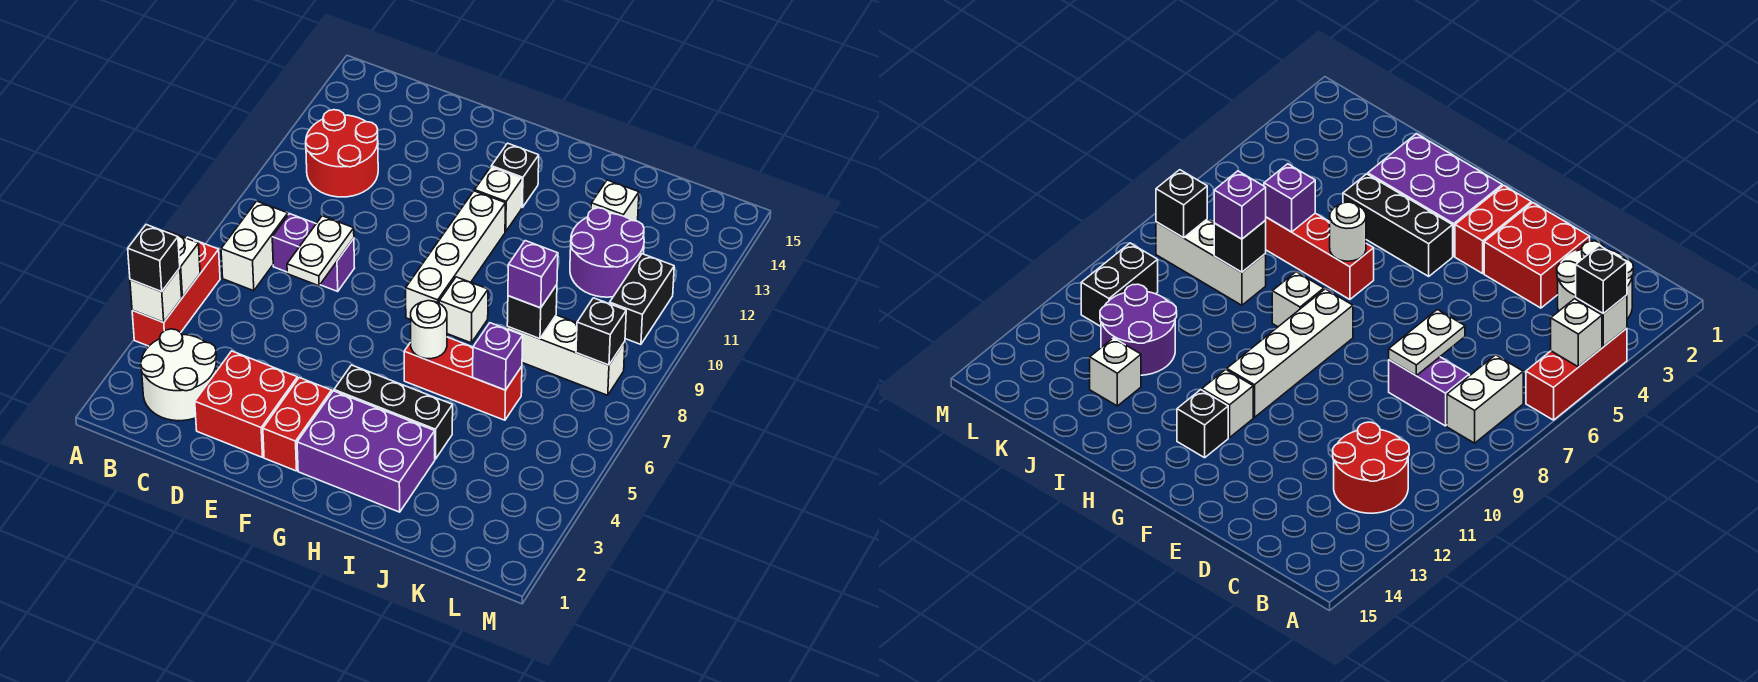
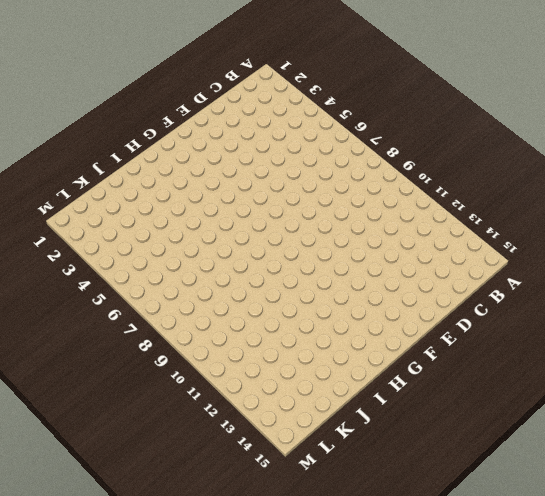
none -> red brick A4:A6 level 1
none -> white round brick B2:C3 level 1
none -> white brick B7:B8 level 1

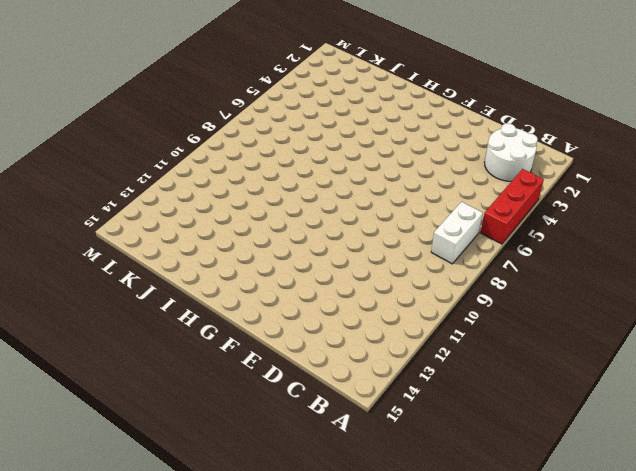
none -> red round brick B11:C12 level 1
none -> purple brick C8:D8 level 1
none -> red brick D2:E3 level 1

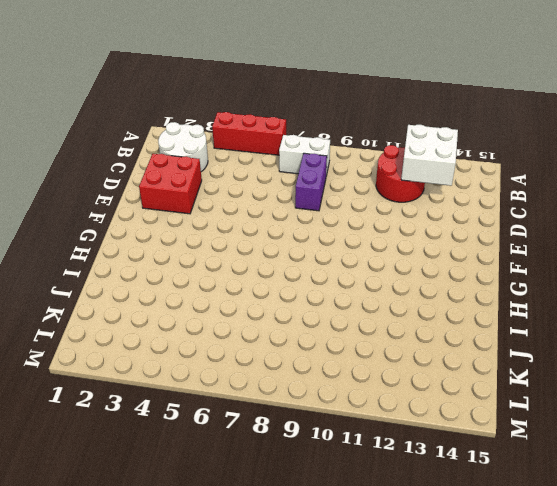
white brick B12:C13 level 2 -> none
none -> red brick F2:F3 level 1
none -> purple brick G2:I3 level 1
none -> black brick G4:I4 level 1

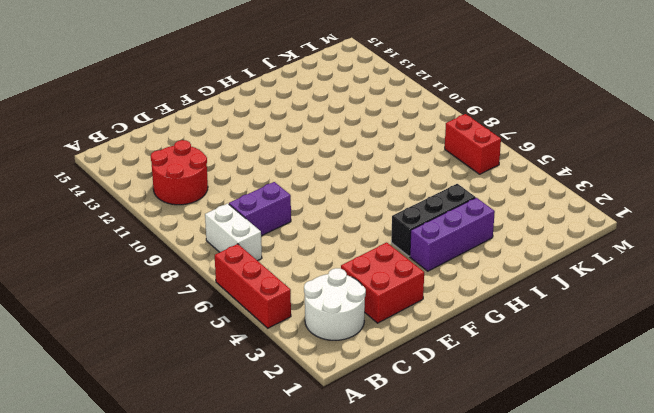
purple brick G3:I3 level 1 -> purple brick G2:I3 level 1
red brick L6:L7 level 1 -> red brick F2:F3 level 1
none -> white brick G8:G11 level 1
none -> white brick G12 level 1
none -> black brick G13 level 1

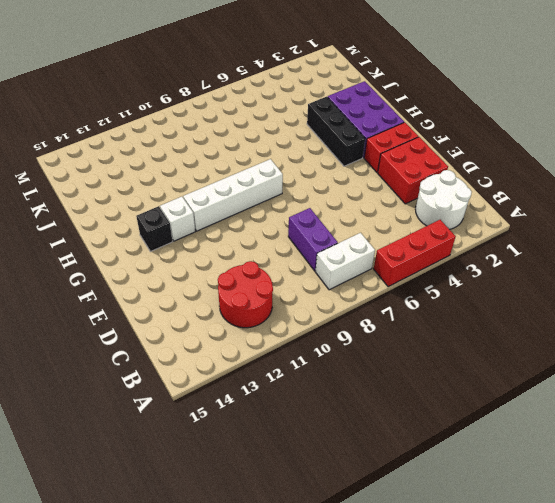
none -> red brick H6:J6 level 1
none -> white brick H8 level 1
none -> white brick J8:L8 level 1

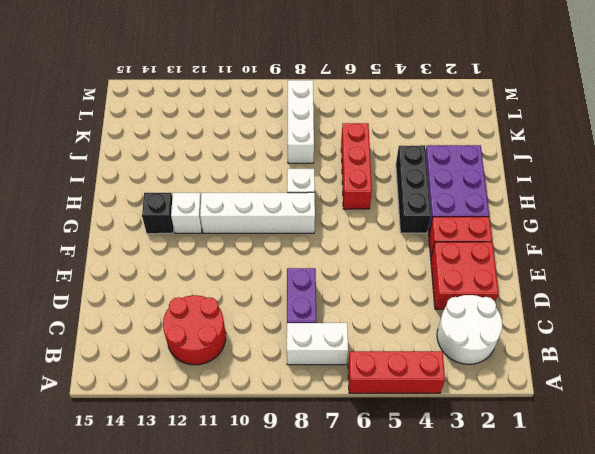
none -> purple round brick J11:K12 level 1
none -> white brick J13 level 1
none -> black brick L10:L11 level 1

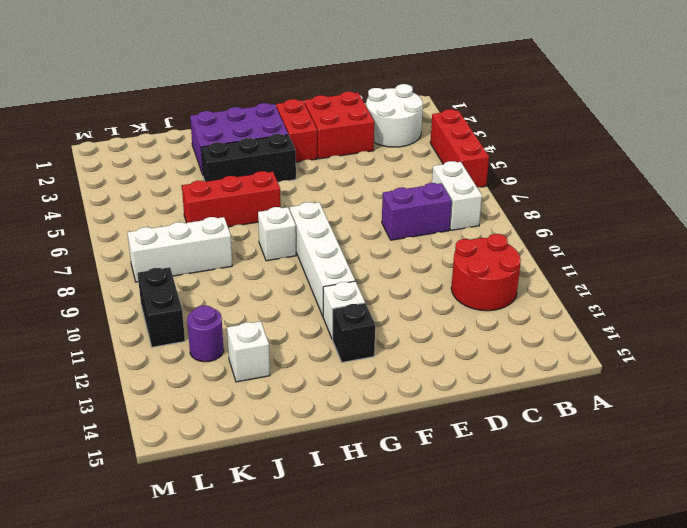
purple round brick K12 level 1 -> purple round brick J11:K12 level 1
none -> white brick A4 level 2
none -> white brick A5 level 2
none -> white plate D7:D8 level 2

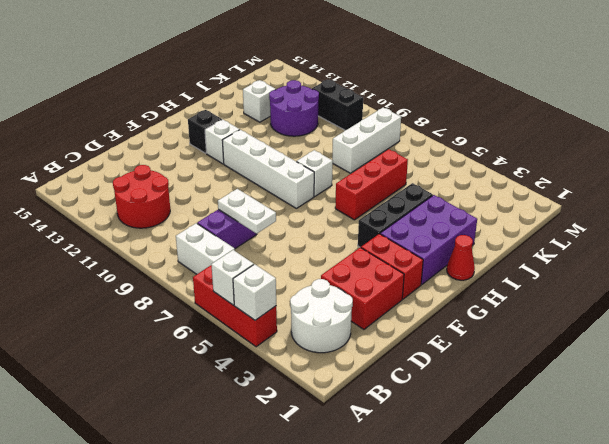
red cone H1 level 1 -> none
none -> white round brick H6 level 2
none -> purple brick J6 level 2
none -> black brick J8 level 2

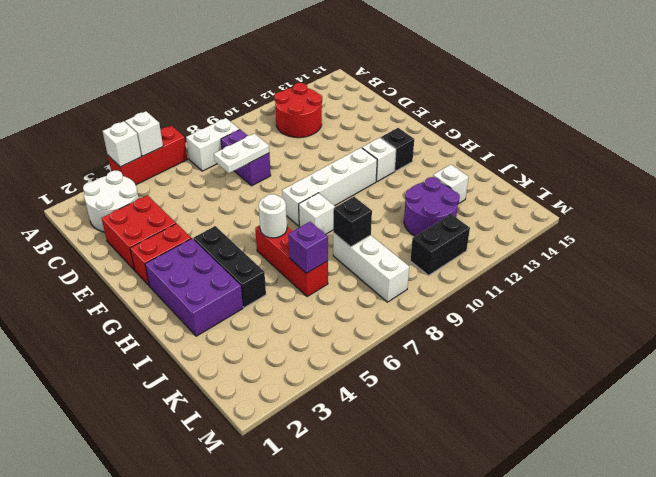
none -> black brick L8 level 2
none -> black brick A4 level 3
none -> purple brick J8 level 3

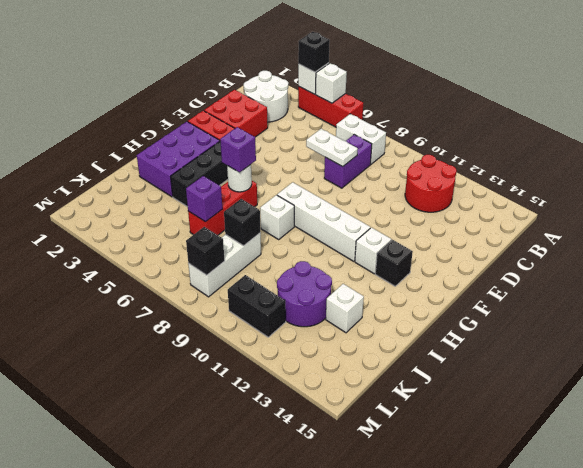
purple brick H6 level 3 -> purple brick J8 level 3

